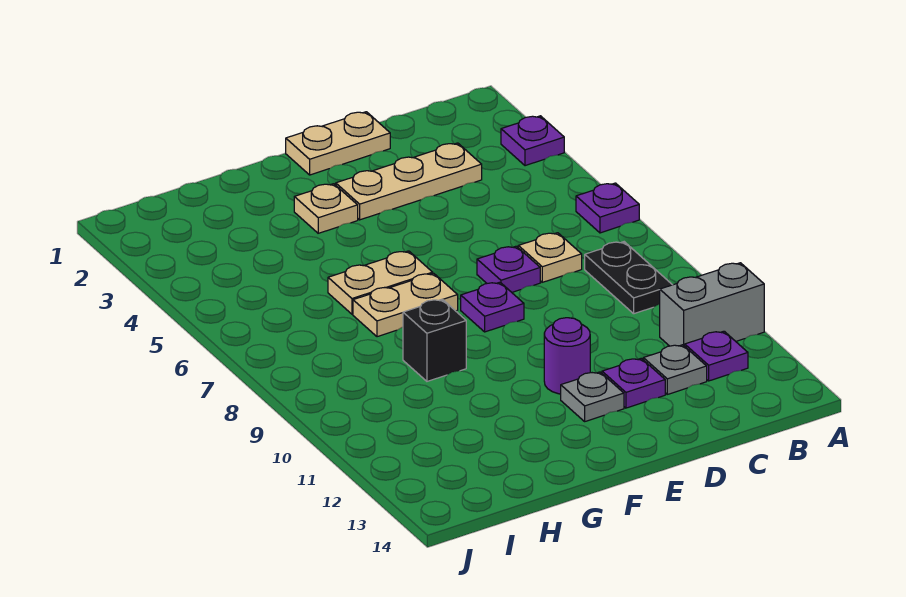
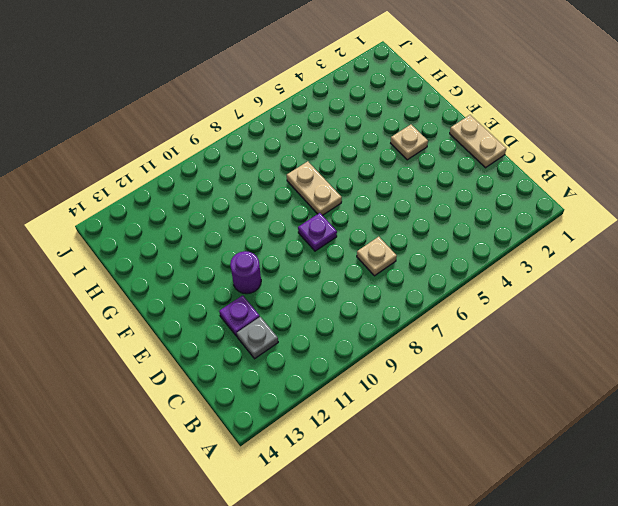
none -> purple plate A3 level 1
none -> purple plate A6 level 1
none -> grey brick A11:B11 level 1

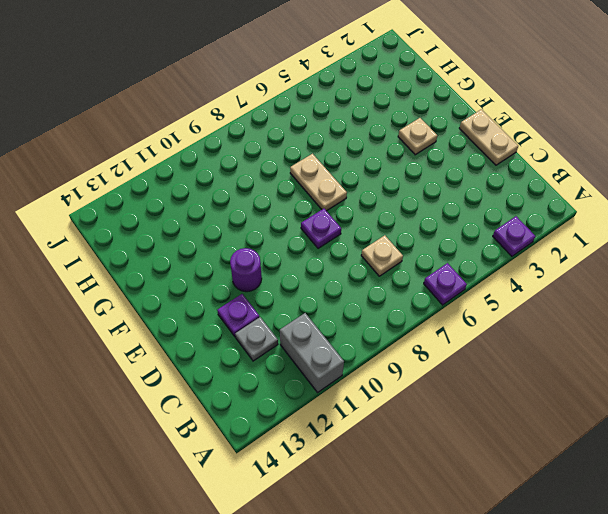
none -> black plate B8:B9 level 1
none -> purple plate B12 level 1
none -> tan plate C3:E3 level 1

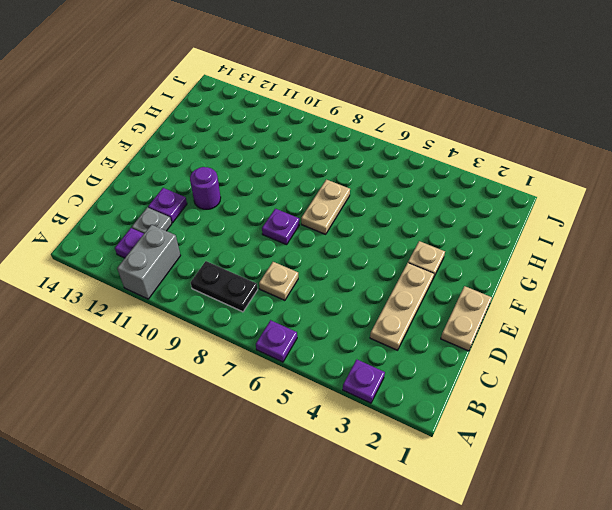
none -> purple plate D7 level 1
none -> grey plate E12 level 1
none -> tan plate F6:G6 level 1

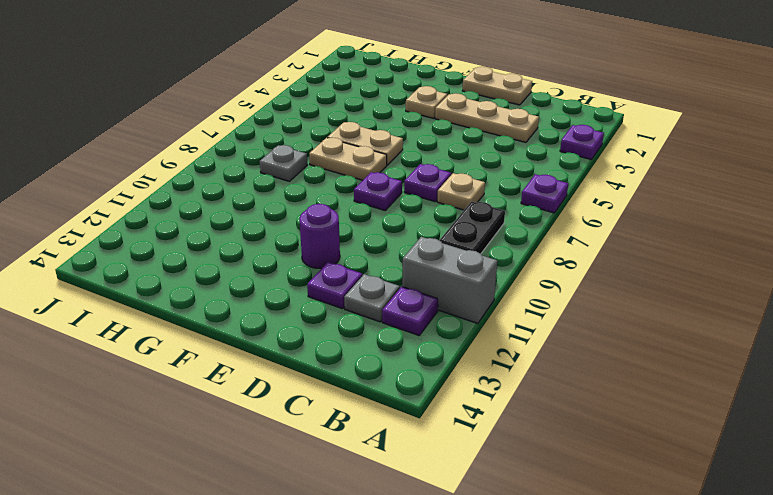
grey plate H8 level 1 -> grey plate E12 level 1
none -> black brick G9 level 1

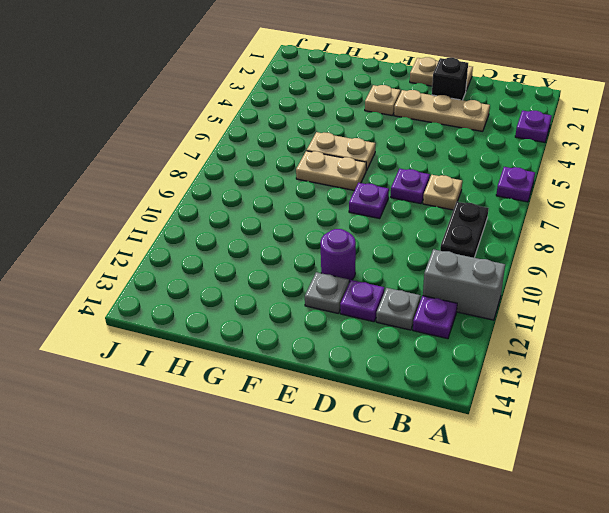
black brick D2 level 1 -> black brick G9 level 1

